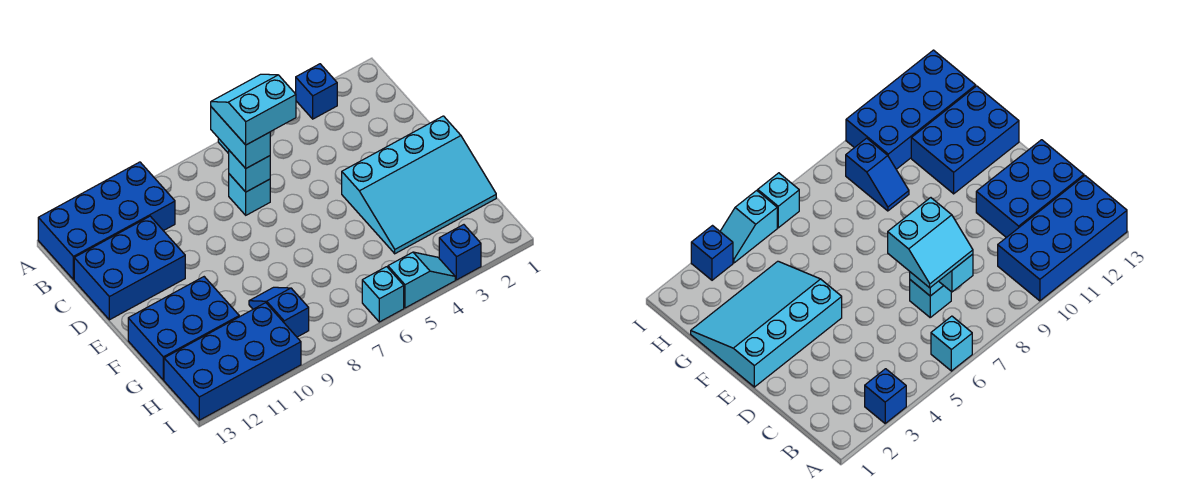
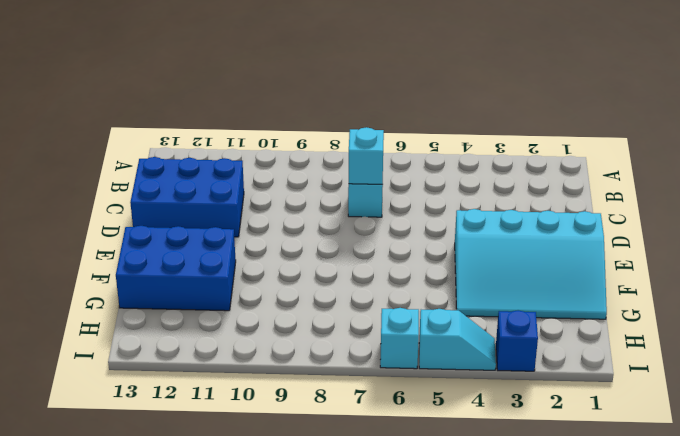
none -> blue brick A3 level 1
none -> cyan brick A6 level 1
none -> blue brick A10:B13 level 1

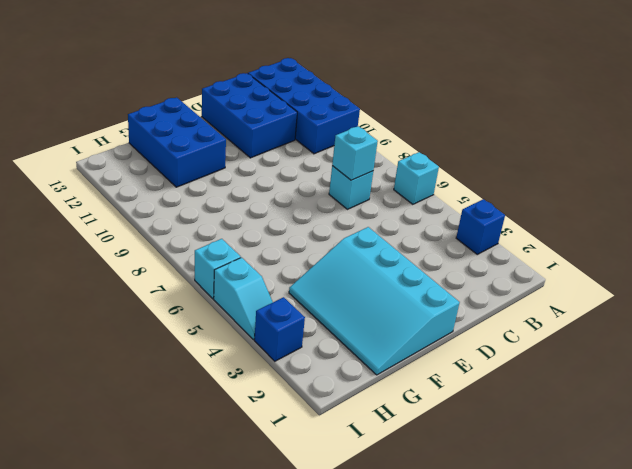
none -> blue slope G9:H9 level 1 top H
none -> blue brick H10:I13 level 1
none -> cyan brick B7:C7 level 3

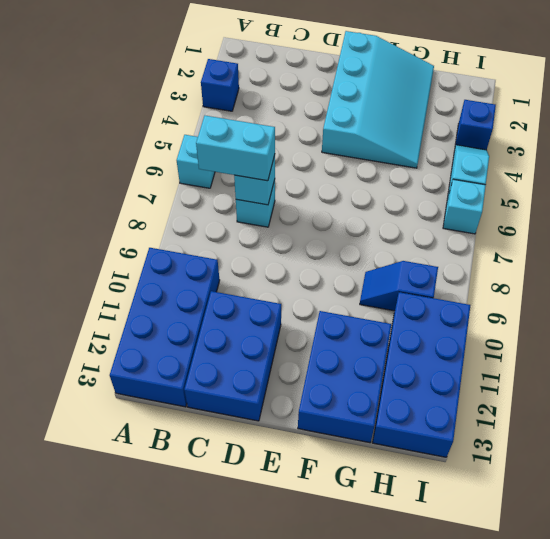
none -> cyan slope B6:C7 level 4 top C

